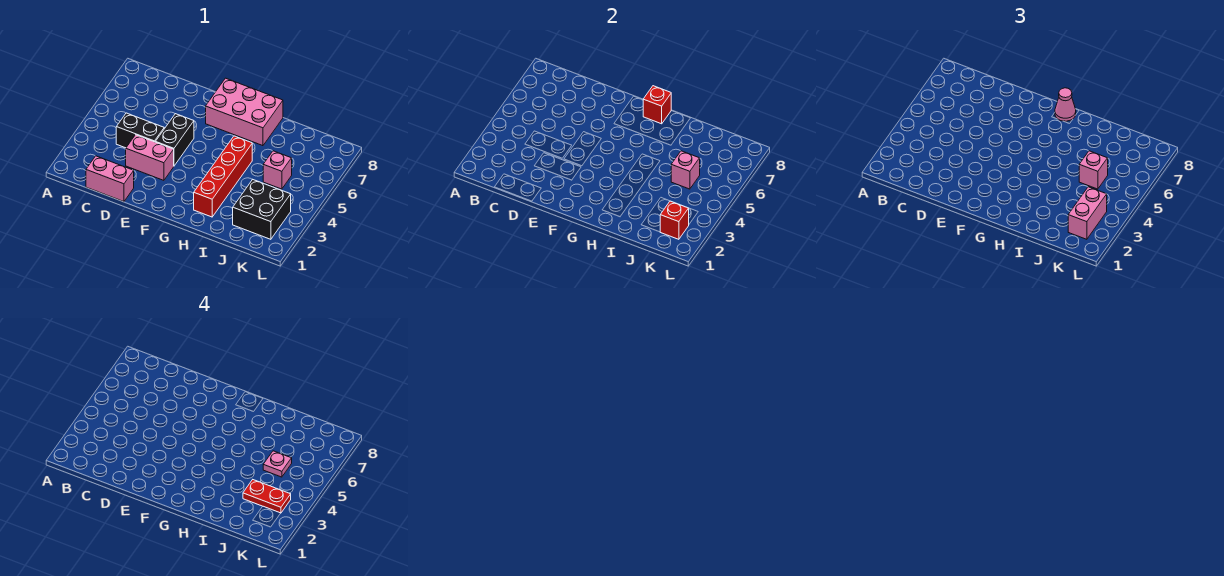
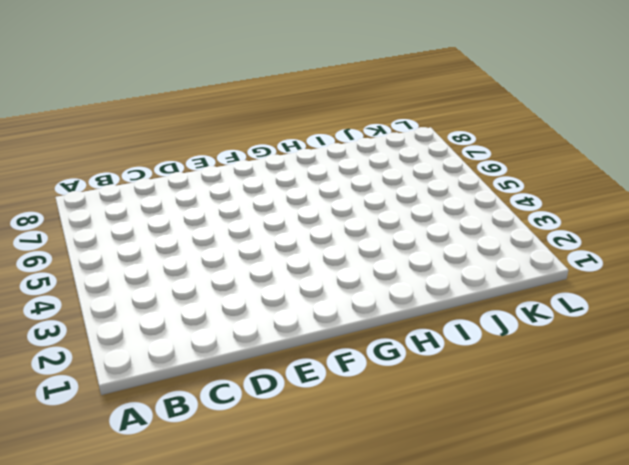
none -> pink brick C1:D1 level 1
none -> black brick C4:D4 level 1
none -> pink brick D3:E3 level 1

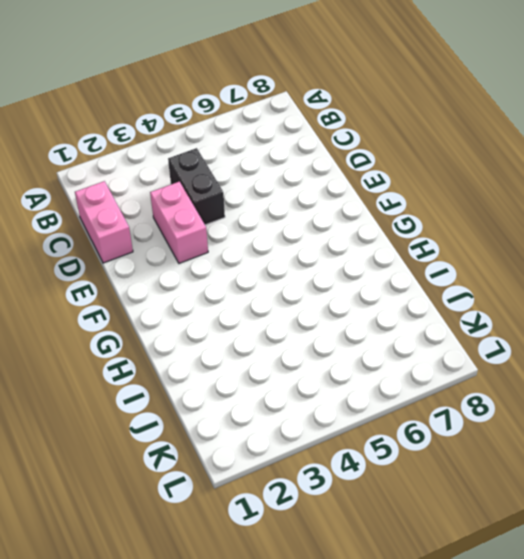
none -> black brick E4:E5 level 1
none -> pink brick F7:H8 level 1
none -> red brick H2:H5 level 1

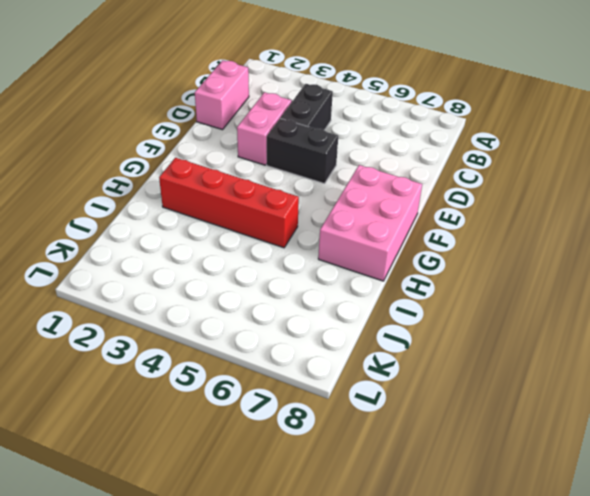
none -> black brick J2:K3 level 1
none -> pink brick J5 level 1
none -> red brick G8 level 2

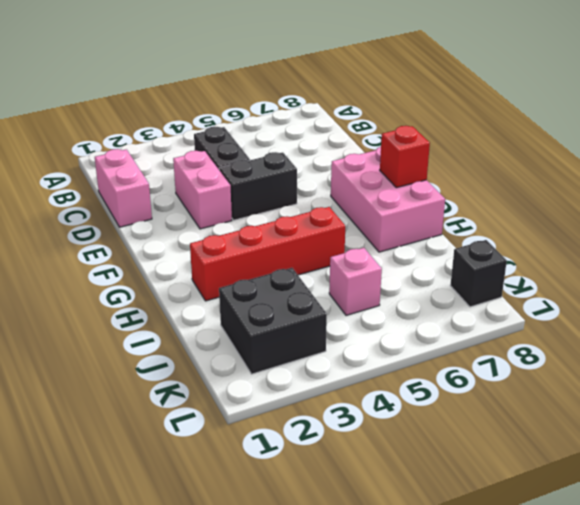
black brick K8 level 1 -> none
none -> pink brick J5 level 2
none -> red brick K2 level 2
none -> pink cone G8 level 3

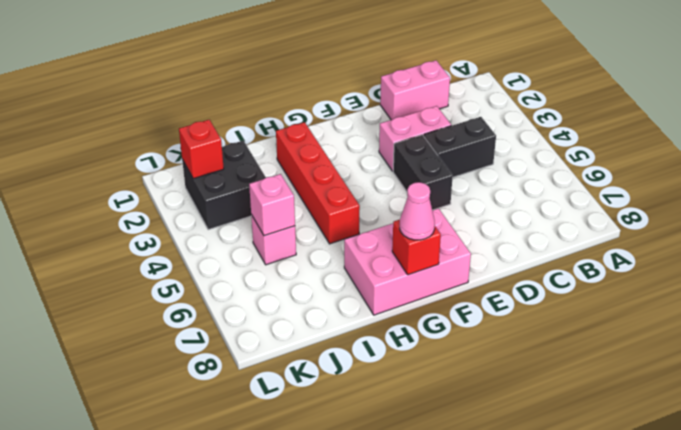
none -> pink brick J5 level 3
none -> pink brick K2:K3 level 3
none -> red plate J3:K3 level 4

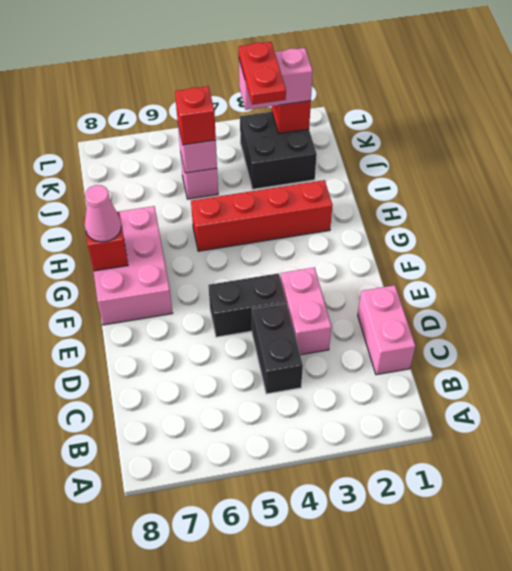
red brick J5 level 3 -> pink brick J5 level 3
none -> pink plate J5 level 4

